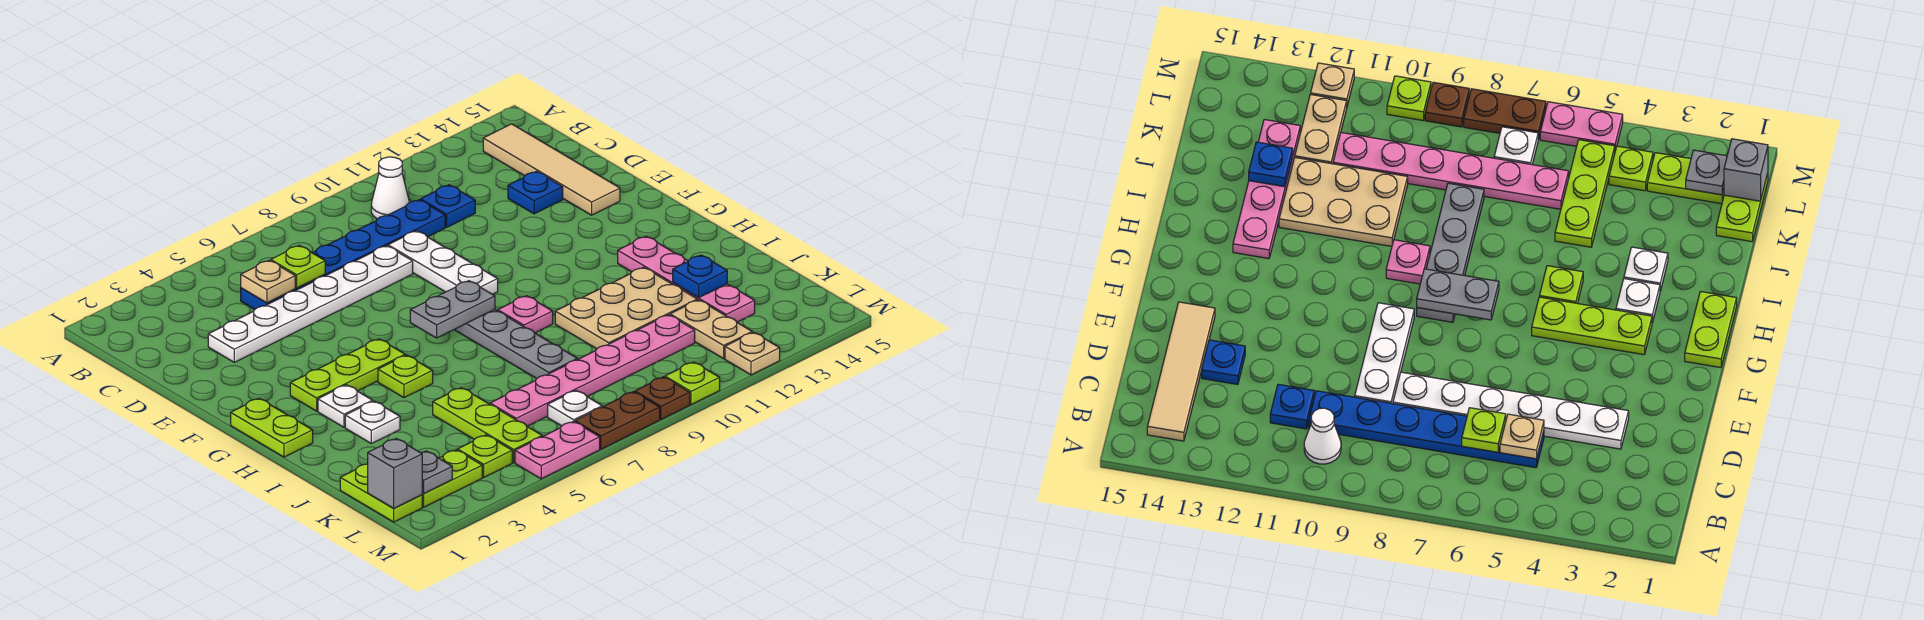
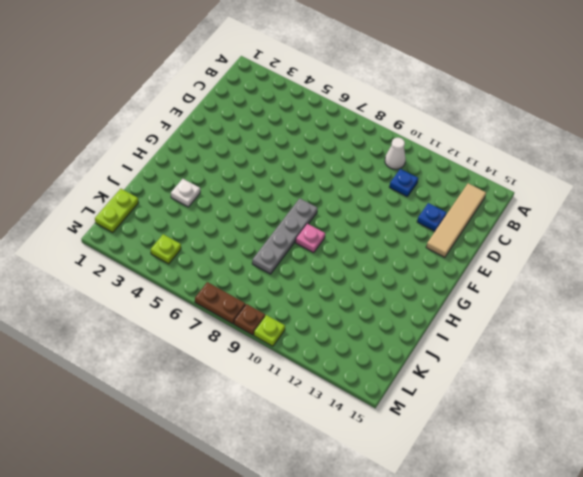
none -> blue plate C5:C10 level 1
none -> white plate D3:D8 level 1
none -> white plate D9:F9 level 1
none -> lime plate G1:H1 level 1

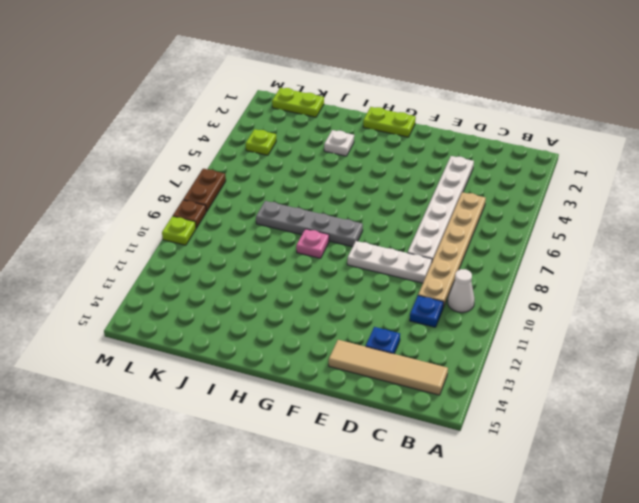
tan plate C5:C10 level 1 -> blue plate C5:C10 level 1
none -> lime plate G3:G5 level 1
none -> white plate H3 level 1
none -> lime plate H5 level 1
none -> pink plate H13:K13 level 1

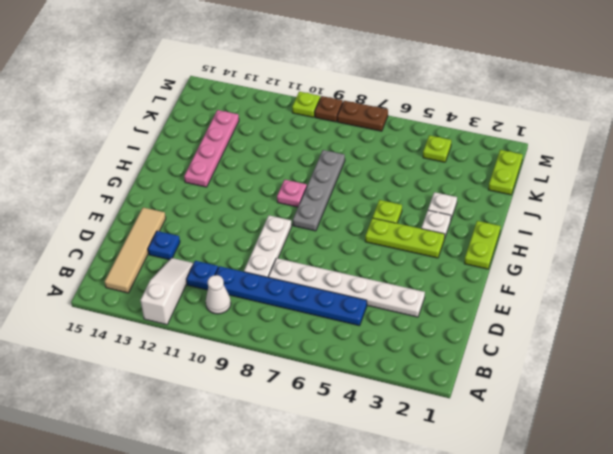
white slope A12:C12 level 1 top A -> none
none -> tan plate I10:J12 level 1
none -> lime plate J5:L5 level 1
none -> pink plate K6:K11 level 1
none -> tan plate K12:L12 level 1

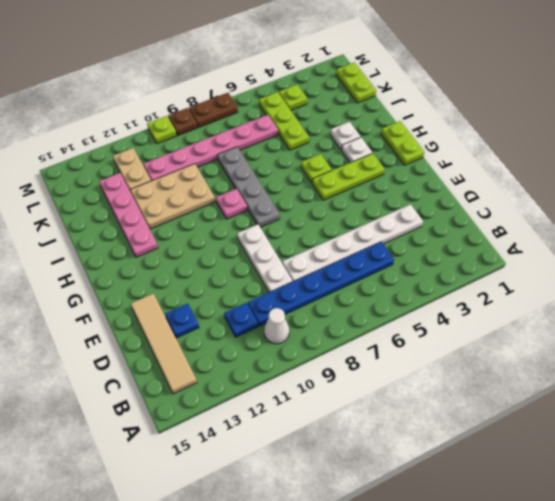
none -> lime plate L2:L3 level 1
none -> white plate L7 level 1
none -> pink plate M5:M6 level 1
none -> tan plate M12 level 1

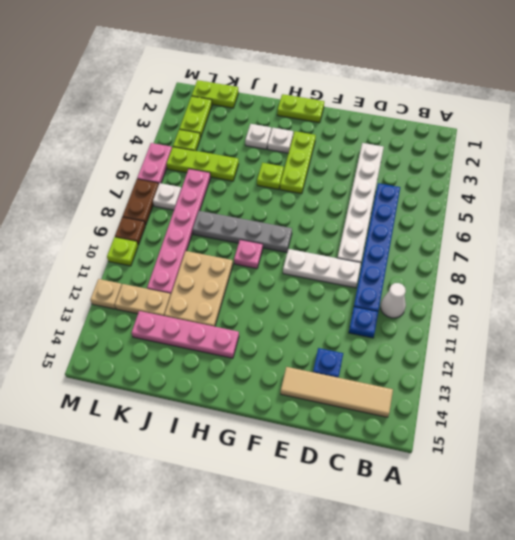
none -> tan plate C5 level 2
none -> lime plate C6 level 2
none -> grey plate G7:G8 level 2
none -> blue plate J13 level 2

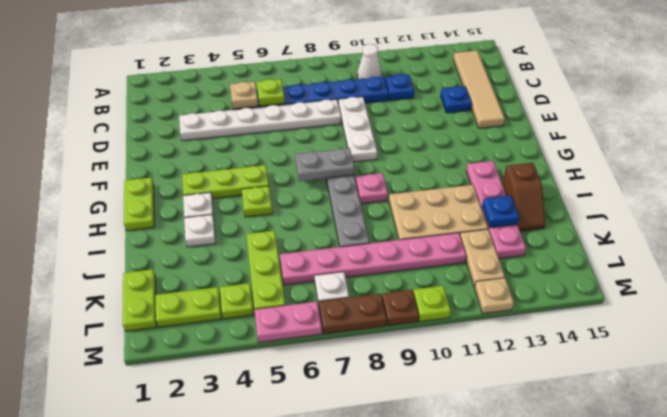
brown slope I14:J14 level 1 top I -> none
none -> grey brick L1 level 2
none -> grey plate L2 level 2

